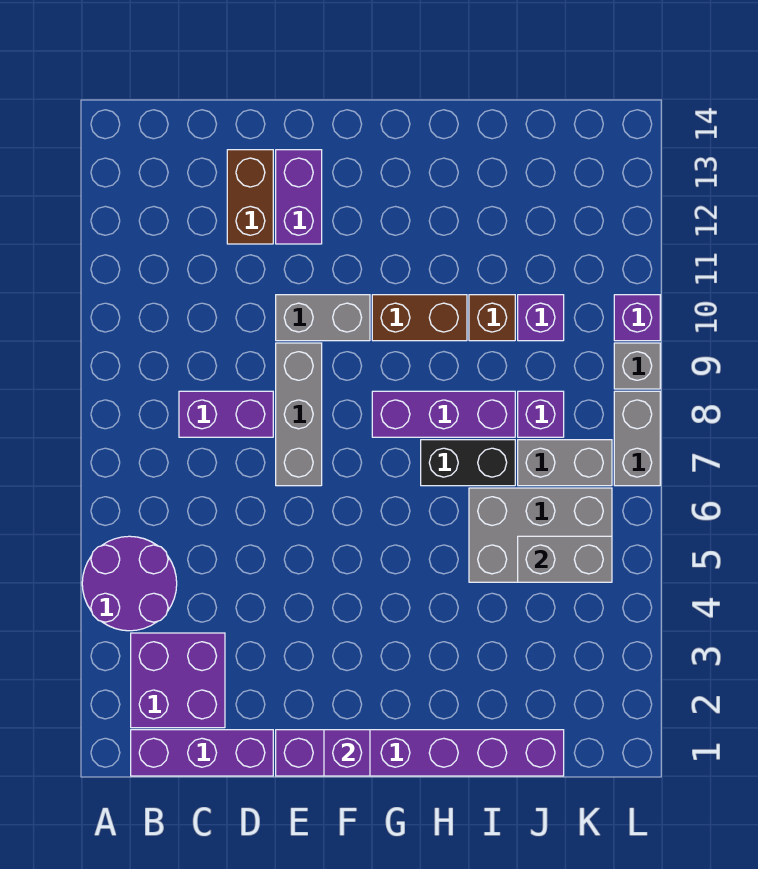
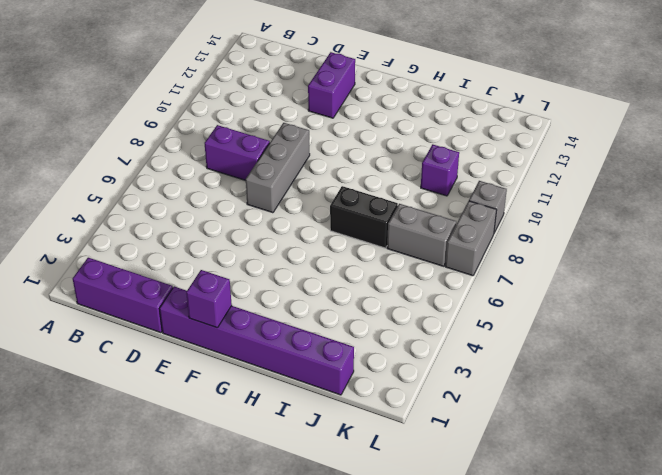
none -> purple round brick A4:B5 level 1
none -> purple brick B2:C3 level 1
none -> brown brick D12:D13 level 1

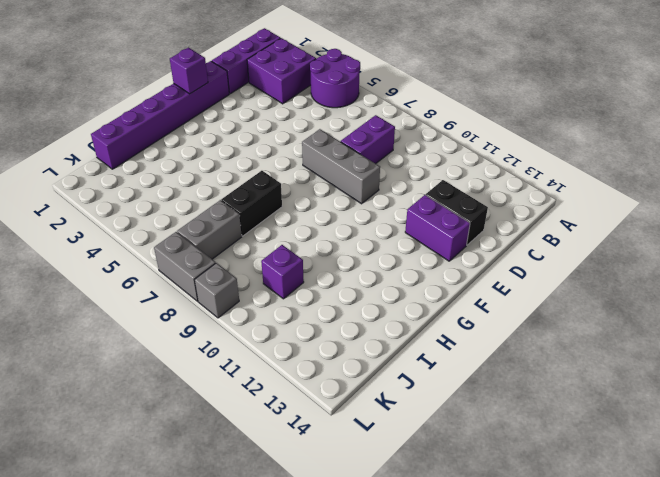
black brick D12:D13 level 1 -> brown brick D12:D13 level 1
none -> grey brick E10:F10 level 1
none -> purple brick G8:I8 level 1
none -> brown brick G10:H10 level 1

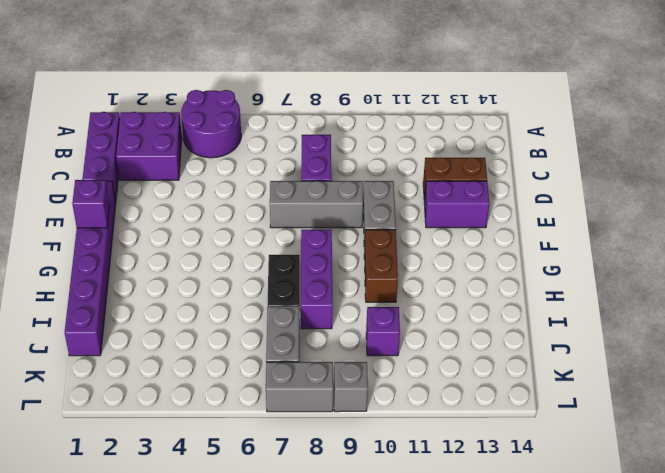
none -> grey brick I5:K6 level 1
none -> brown brick I10 level 1
none -> purple brick J8 level 1

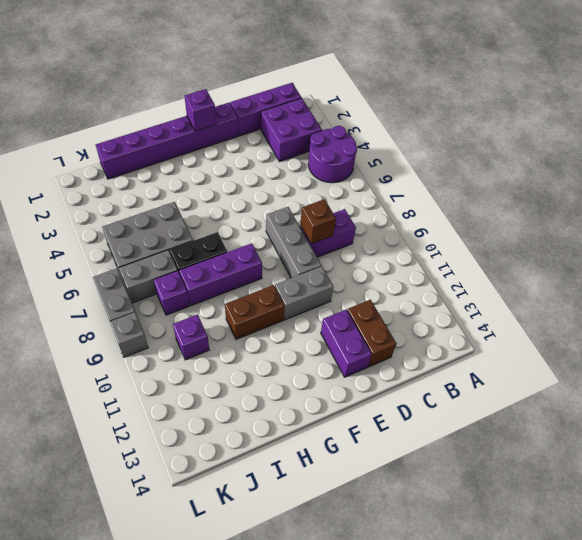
brown brick D8 level 2 -> brown brick I10 level 1
none -> purple brick L10 level 1
none -> grey brick J5:K5 level 2

